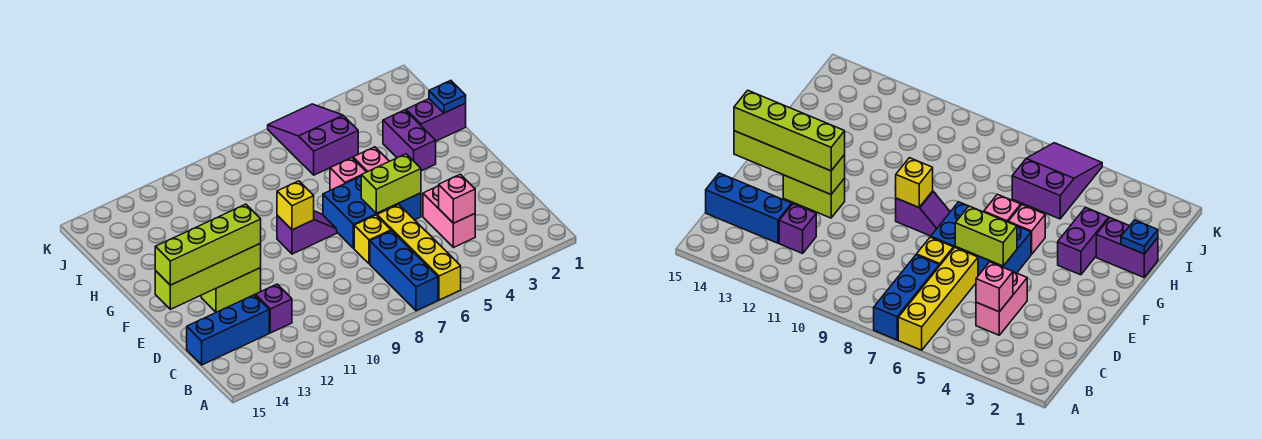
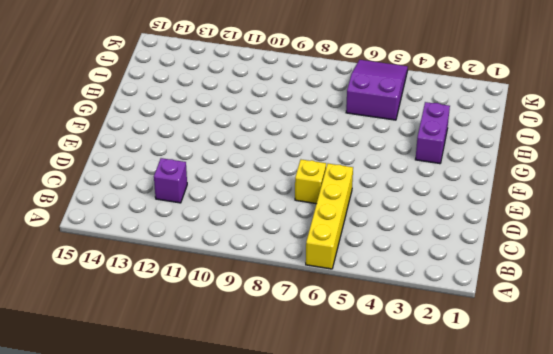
none -> blue brick A7:C7 level 1
none -> pink brick C4:D4 level 1
none -> blue brick C13:C15 level 1

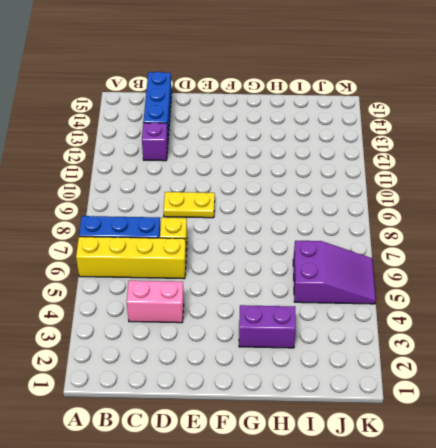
yellow plate D9:E9 level 1 -> none
none -> blue brick E5:F7 level 1
none -> lime brick E12:E13 level 1
none -> purple slope F8:F9 level 1 top 9

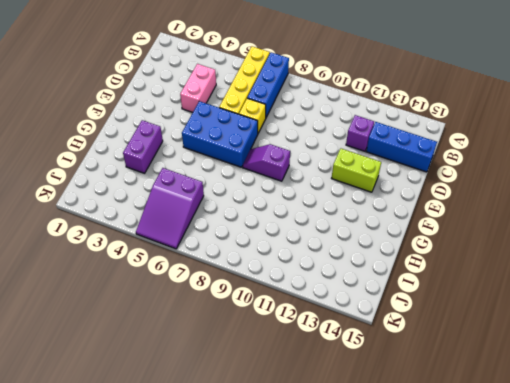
none -> pink brick G5 level 1
none -> pink brick G6 level 1
none -> purple brick H1:H2 level 1

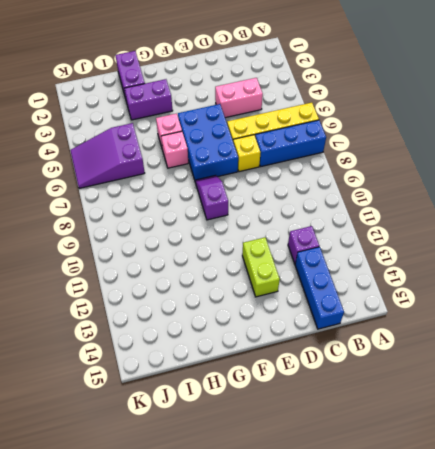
none -> pink brick C4 level 2
none -> lime brick E5:E6 level 2
none -> lime brick E12:E15 level 2

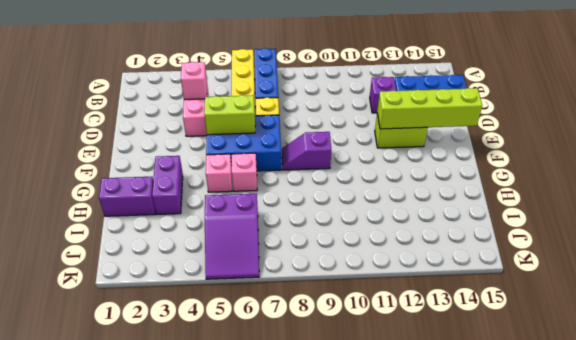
none -> yellow brick F9 level 2
none -> blue plate H1 level 2
none -> lime brick E12:E15 level 3

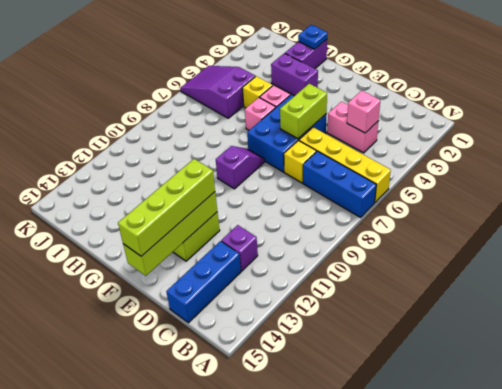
yellow brick H5 level 1 -> yellow brick F9 level 2

